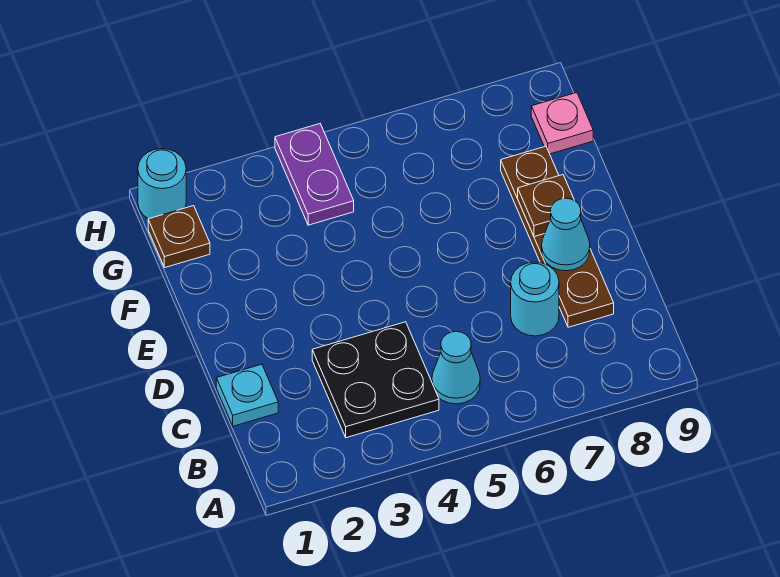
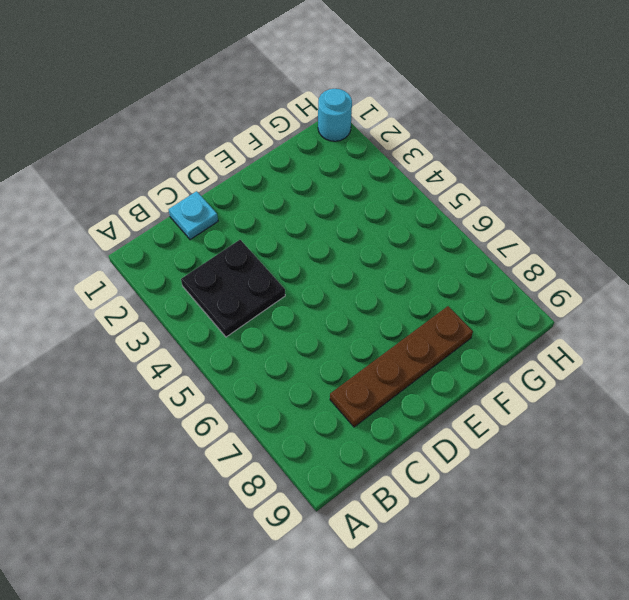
none -> cyan cone B5 level 1
none -> cyan round brick C7 level 1

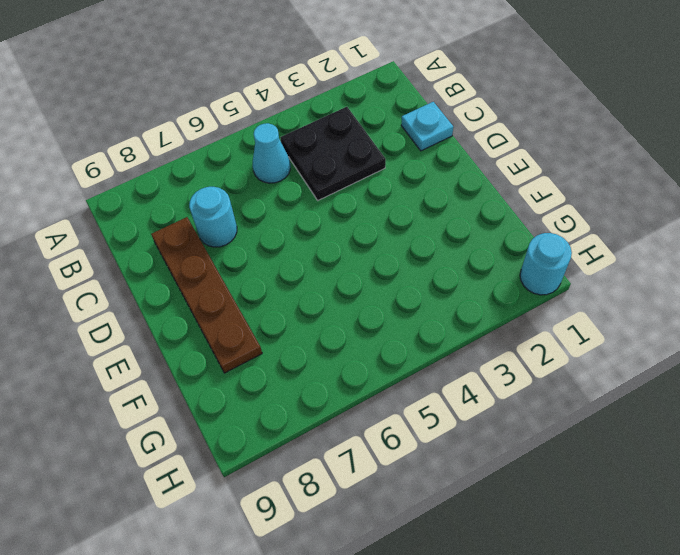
none -> brown plate G1 level 1
none -> purple plate G4:H4 level 1

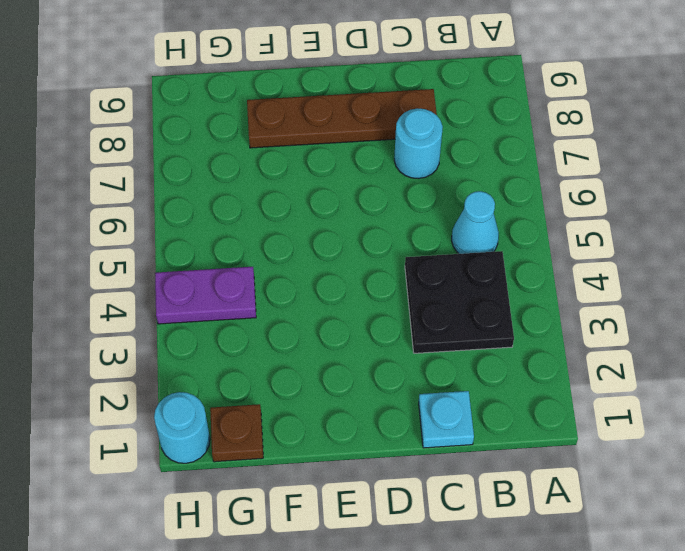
none -> pink plate G9 level 1
none -> cyan cone D8 level 2

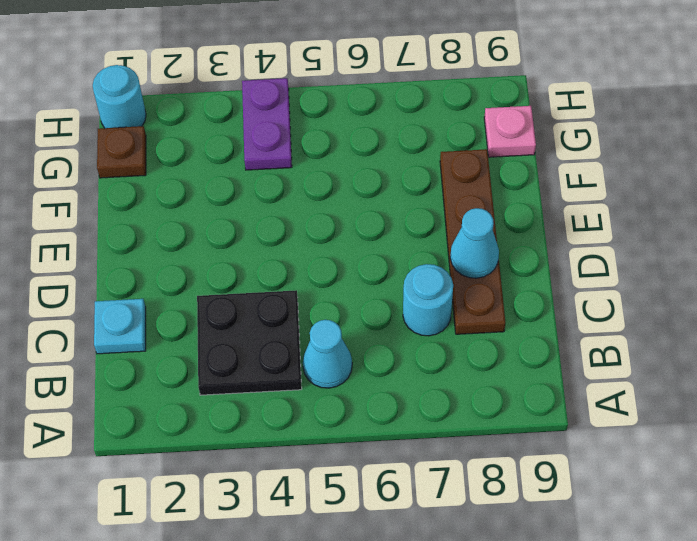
none -> brown plate E8 level 2

